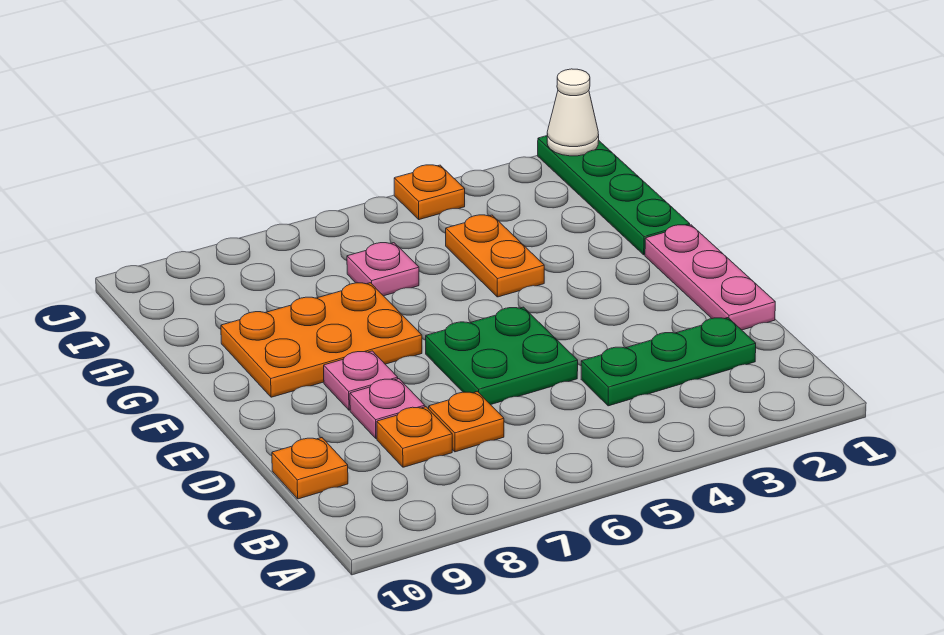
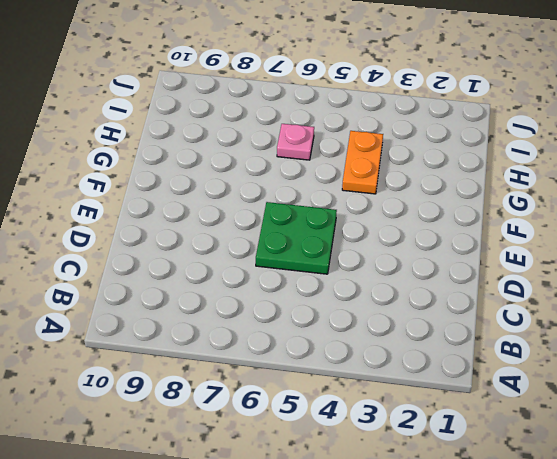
none -> green plate C2:C4 level 1
none -> orange plate C7 level 1
none -> orange plate C8 level 1

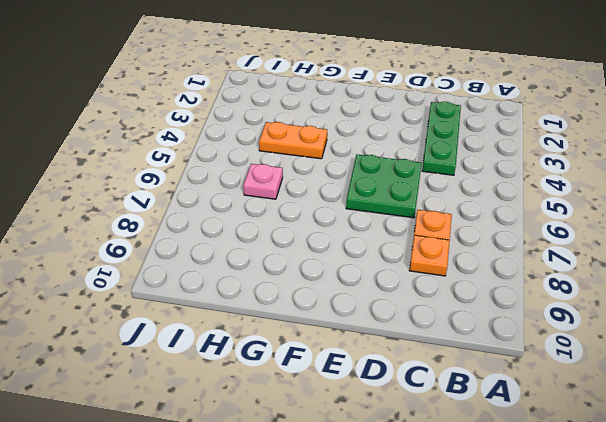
none -> orange plate C10 level 1
none -> pink plate D1:F1 level 1
none -> pink plate D8 level 1

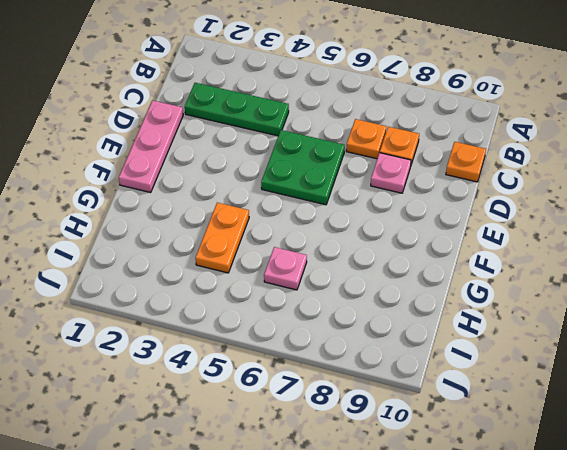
none -> pink plate E8 level 1
none -> orange plate F7:G9 level 1
none -> green plate G1:J1 level 1

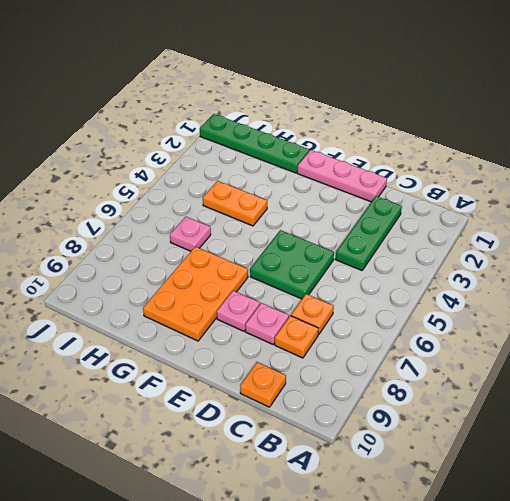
none -> orange plate J4 level 1
none -> white cone J1 level 2

